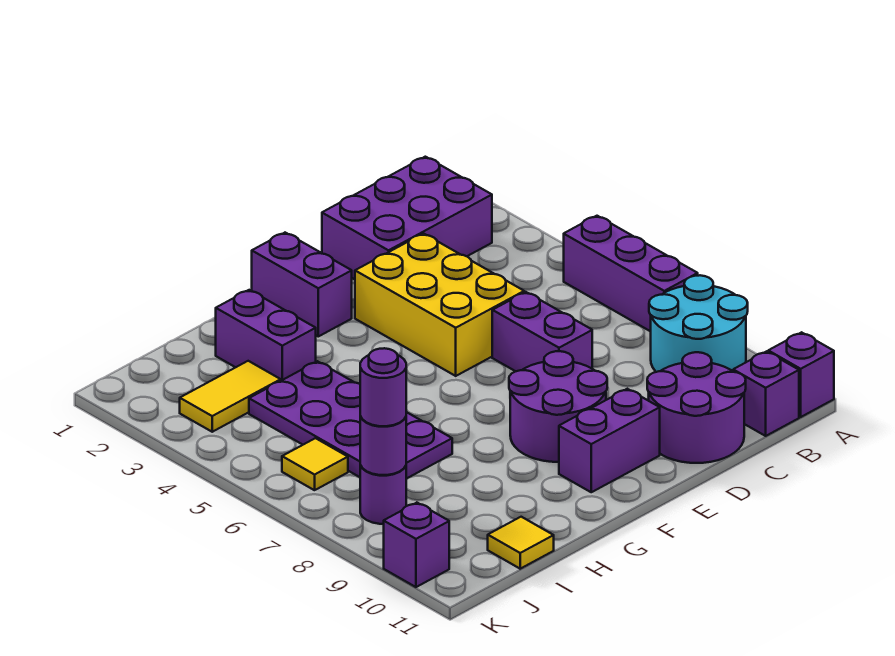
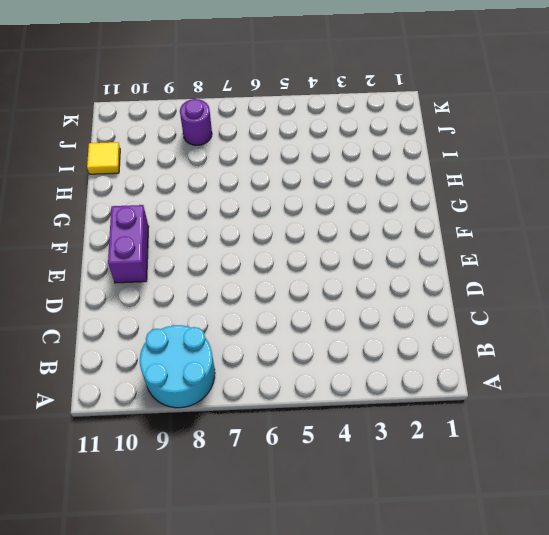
none -> purple brick A5:A7 level 1
none -> purple brick A11 level 1
none -> purple brick B1:D2 level 1

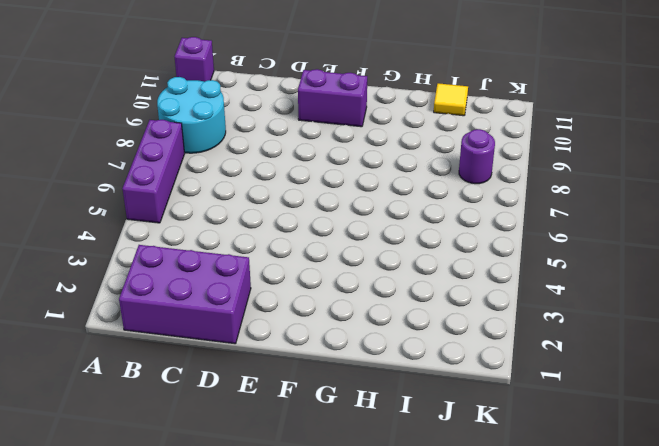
none -> purple brick B11 level 1
none -> purple round brick C10:D11 level 1
none -> yellow brick D3:E5 level 1

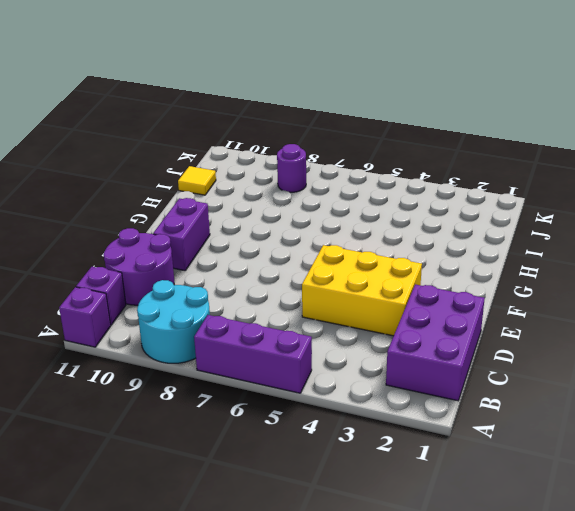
none -> purple brick D6:D7 level 1
none -> purple round brick E8:F9 level 1
none -> purple brick F1:F2 level 1

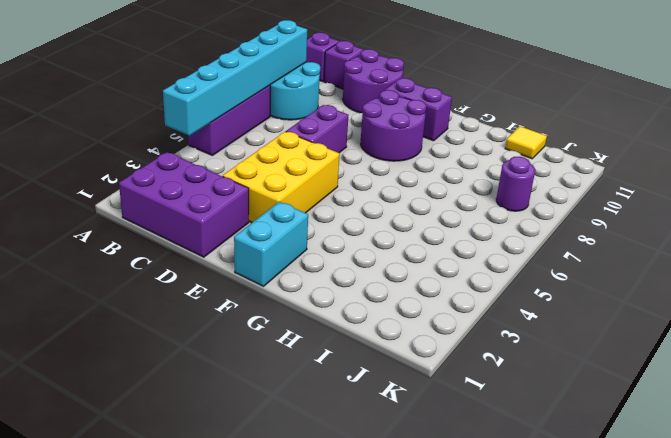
cyan brick A4:A9 level 2 -> none
cyan brick F1:F2 level 1 -> purple brick F1:F2 level 1
none -> purple brick H2:H3 level 1
none -> purple plate H4:I7 level 1
none -> yellow tile I3:J3 level 1

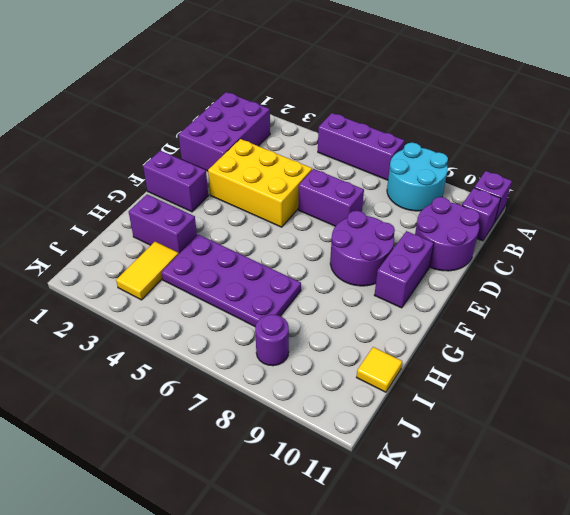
none -> yellow tile J6 level 1
none -> purple brick K10 level 1
none -> purple round brick J8 level 2

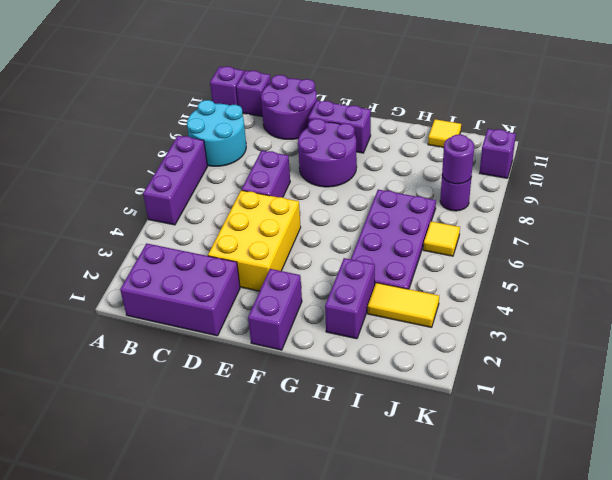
none -> purple round brick J8 level 3

